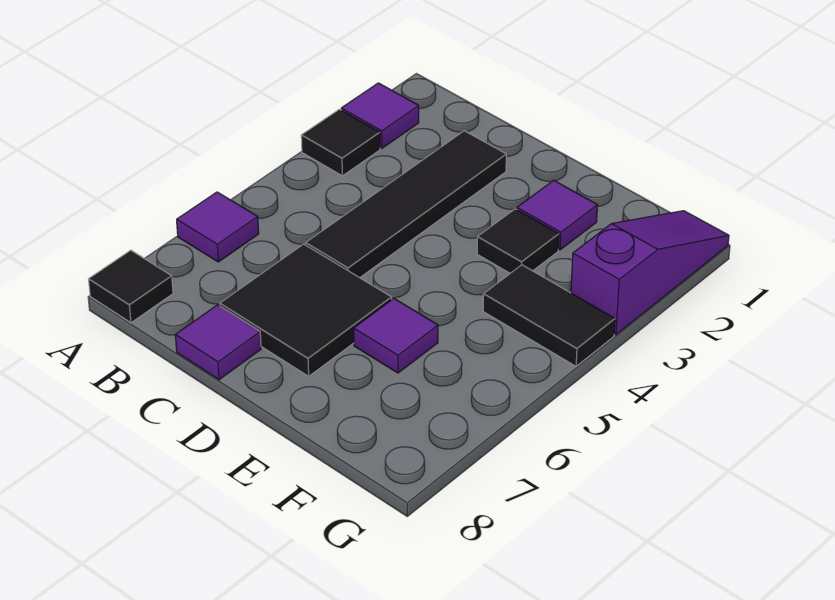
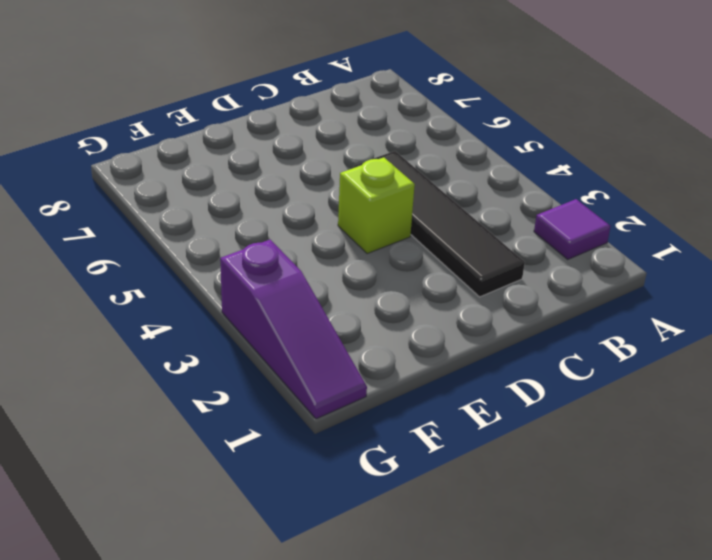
lime brick D4 level 1 -> none
none -> black tile A3 level 1
none -> purple tile A6 level 1
none -> black tile A8 level 1

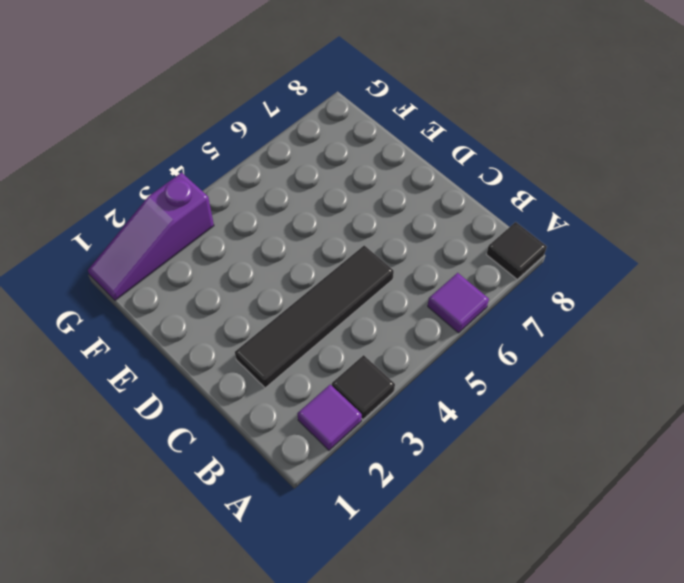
none -> black tile C6:D7 level 1
none -> purple tile C8 level 1
none -> purple tile E2 level 1

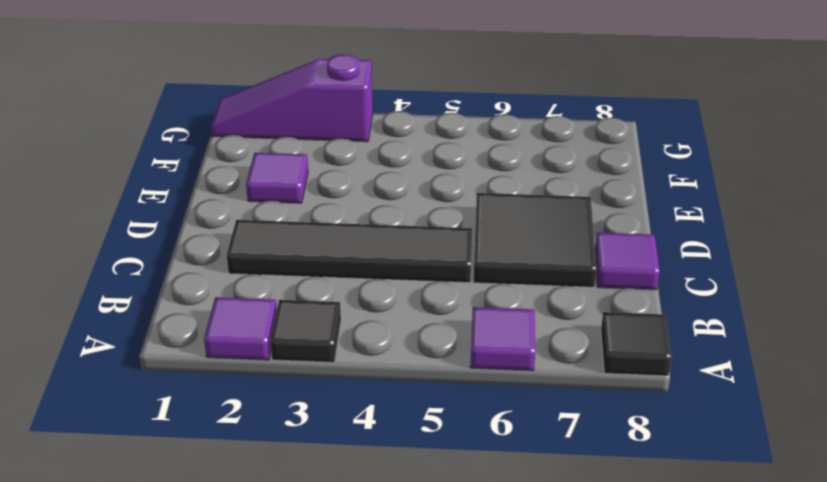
none -> black tile E3 level 1
none -> purple tile E6 level 1
none -> black tile F4:G4 level 1

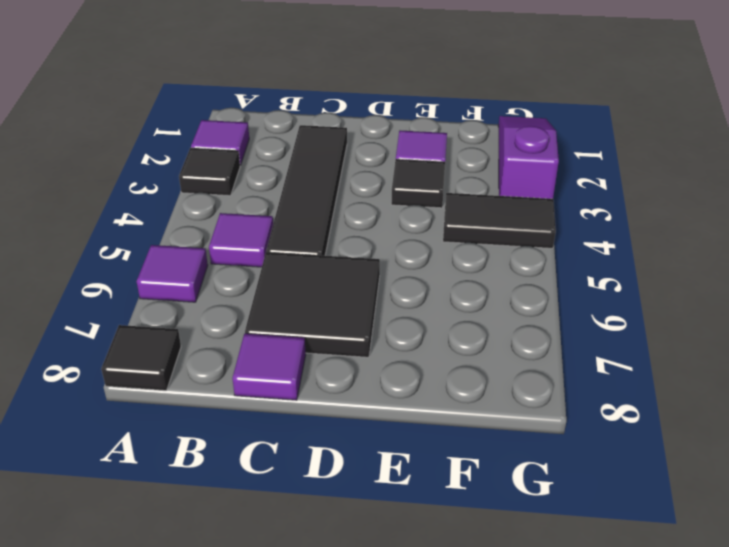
purple tile B5 level 1 -> purple tile E6 level 1

